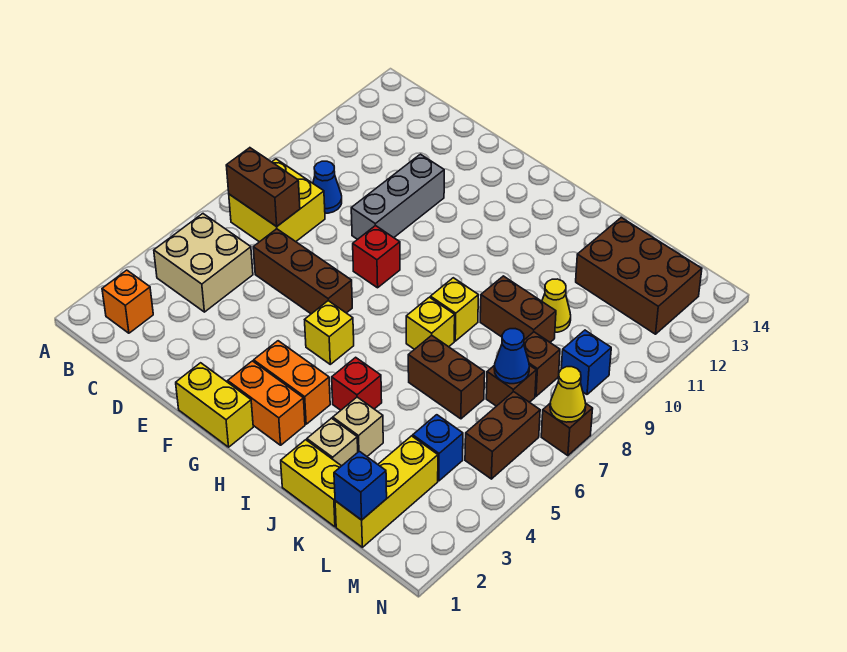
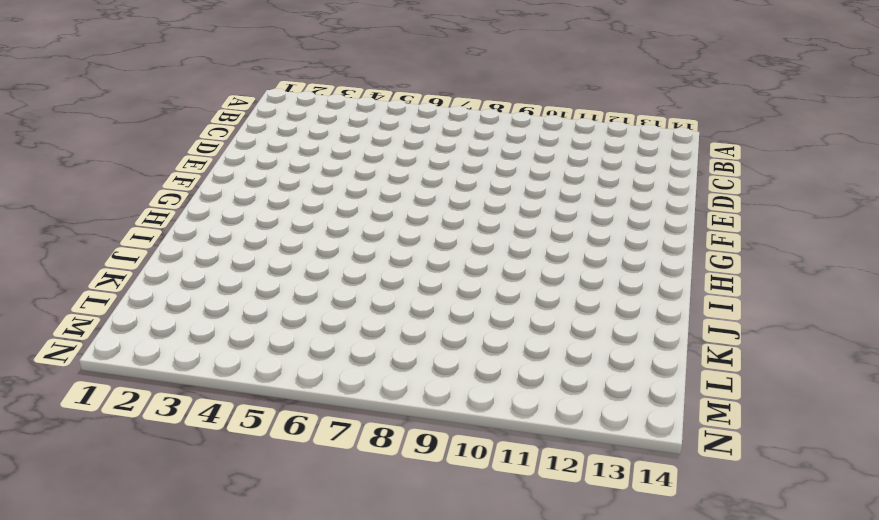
none -> orange brick B2 level 1
none -> tan brick B4:C5 level 1
none -> yellow brick B7:C8 level 1
none -> blue cone C9 level 1

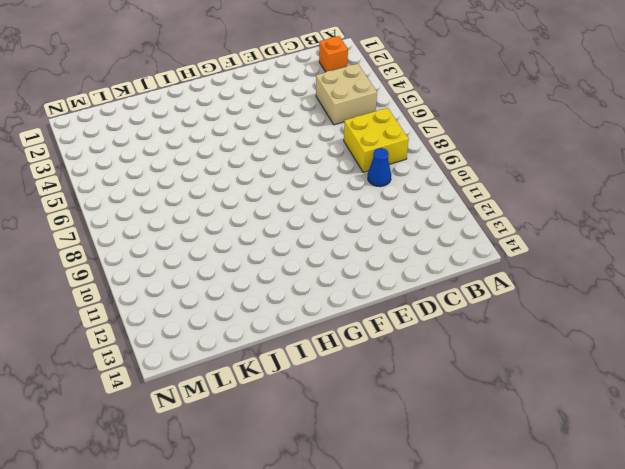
none -> brown brick D6:F6 level 1
none -> grey brick E9:E11 level 1
none -> yellow brick F1:G1 level 1
none -> red brick F8 level 1

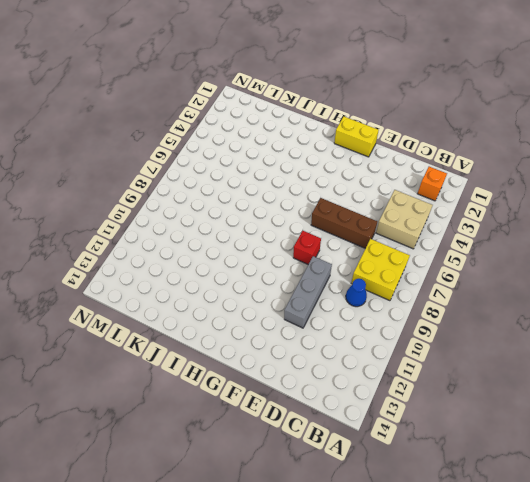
none -> orange brick G2:H2 level 1
none -> orange brick G3:H3 level 1
none -> yellow brick G5 level 1
none -> red brick I4 level 1

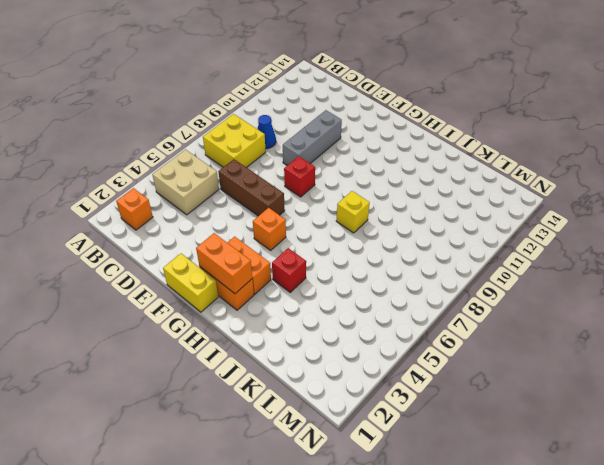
orange brick G2:H2 level 2 -> none
orange brick G5 level 1 -> yellow brick G5 level 1
none -> yellow brick I7 level 1
none -> yellow brick J1:K1 level 1
none -> tan brick J2 level 1
none -> tan brick J3 level 1

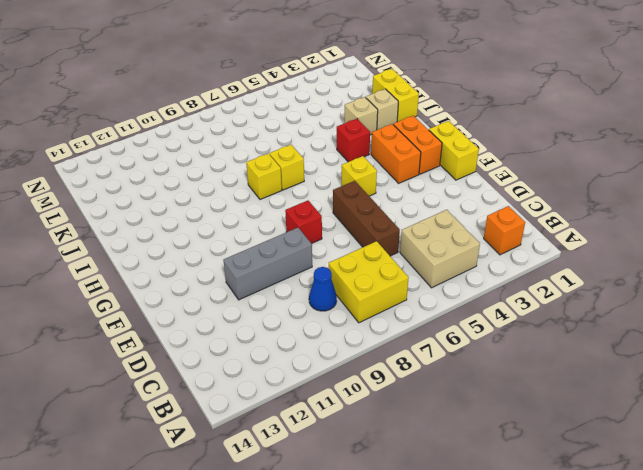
none -> brown brick J6:K6 level 1
none -> brown brick J9:K9 level 1
none -> yellow cone K10 level 1
none -> brown brick K12:M13 level 1

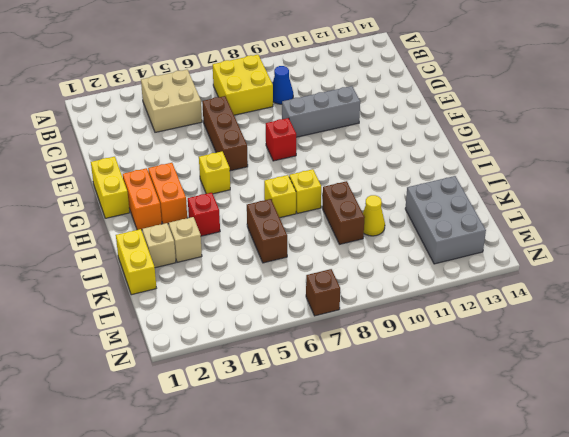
grey brick K12:M13 level 1 -> brown brick K12:M13 level 1
none -> orange brick B2 level 1
none -> yellow brick L1:L3 level 1
none -> blue brick L4 level 1
none -> brown brick L7 level 1

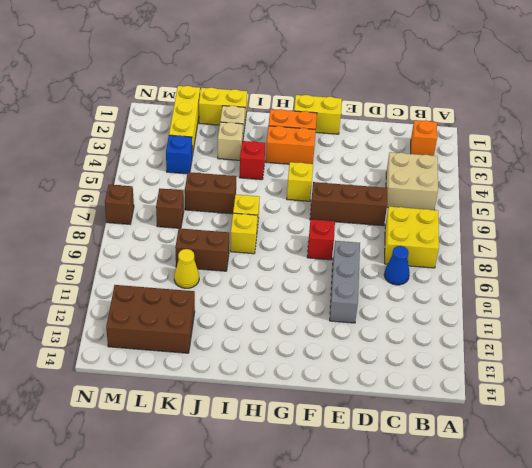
none -> brown brick L8 level 1
none -> brown brick M5:M6 level 1
none -> blue brick M9 level 1
none -> brown brick B7:C7 level 2

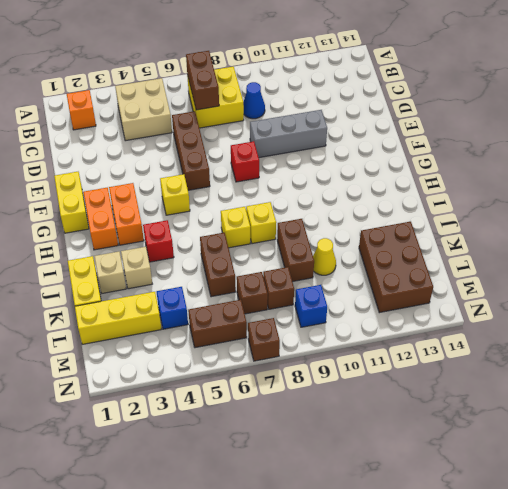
none -> blue brick L1 level 2
none -> blue cone L7 level 2
none -> yellow cone N7 level 2

